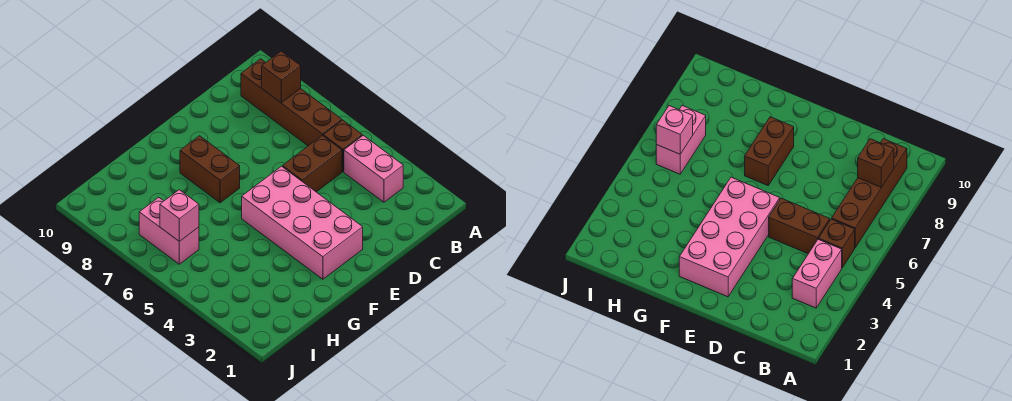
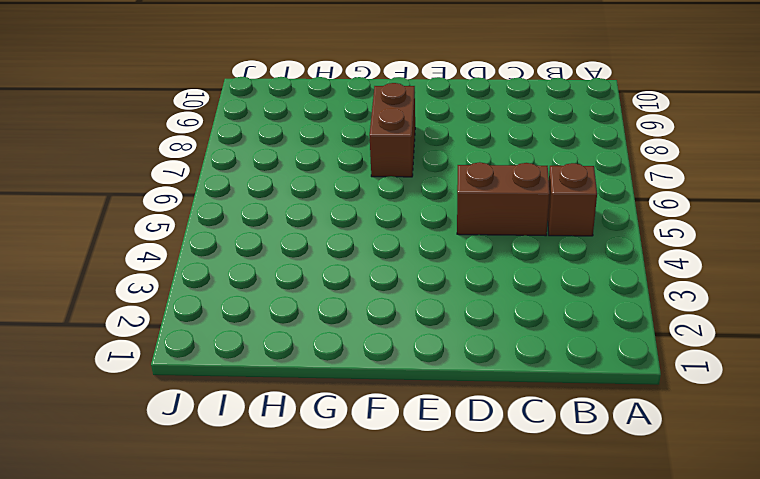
none -> pink brick B3:B4 level 1
none -> brown brick B6:B9 level 1

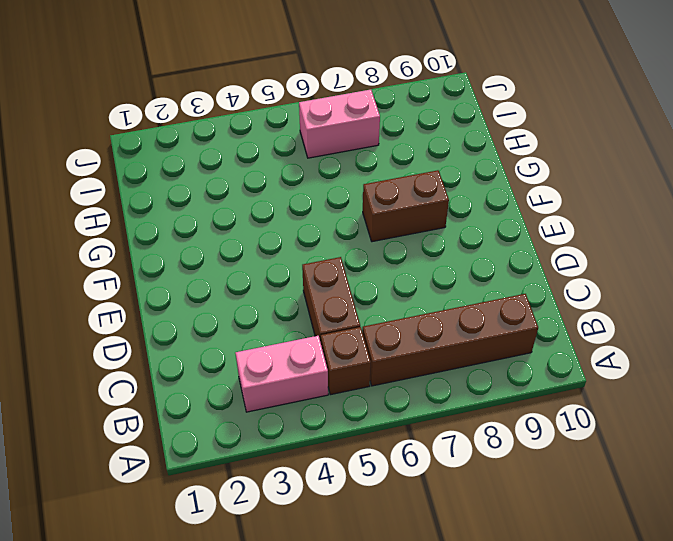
none -> pink brick E2:F5 level 1
none -> brown brick B8 level 2

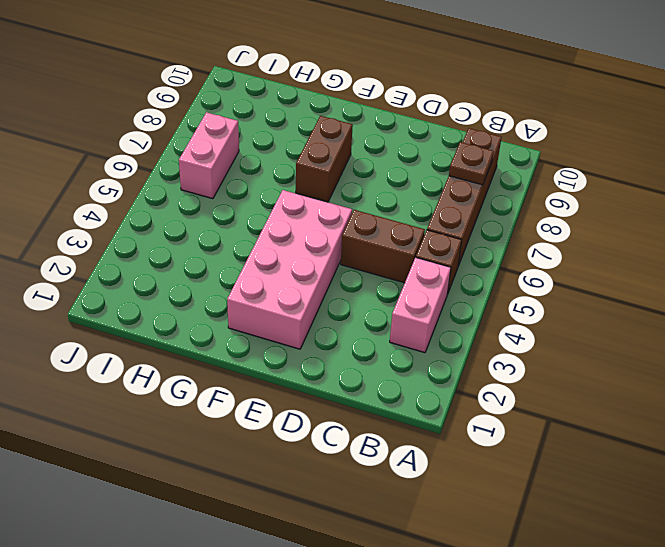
brown plate B8 level 2 -> brown brick B8 level 2
none -> pink brick I6 level 2

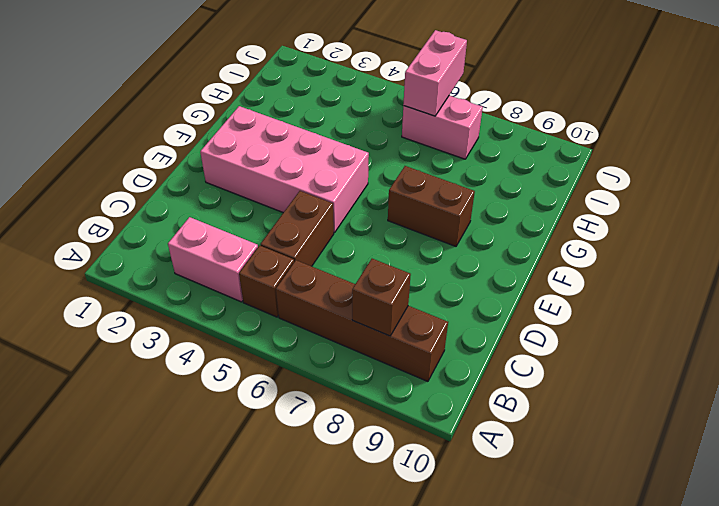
pink brick I6:J6 level 2 -> pink brick I6 level 2

